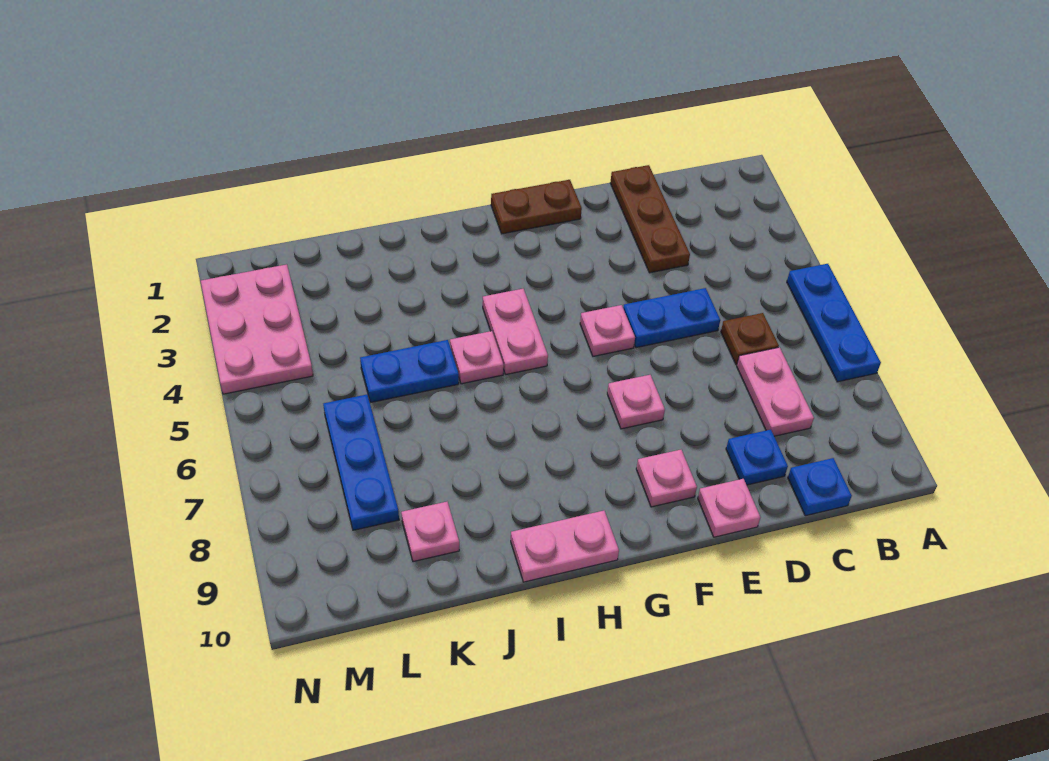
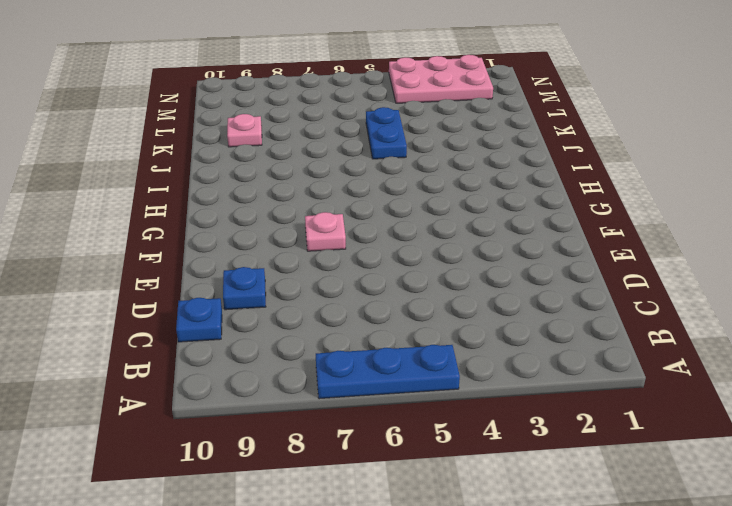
none -> brown plate C6 level 1
none -> pink plate C7:C8 level 1
none -> brown plate D1:D3 level 1

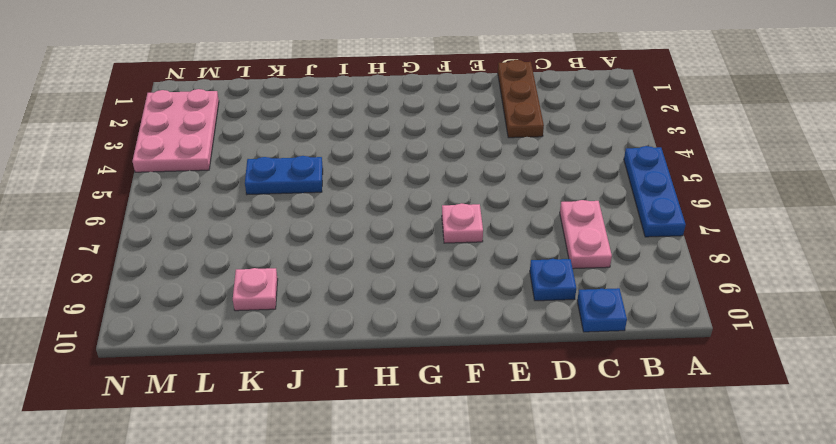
none -> brown plate C6 level 1
none -> blue plate D5:E5 level 1
none -> pink plate E10 level 1

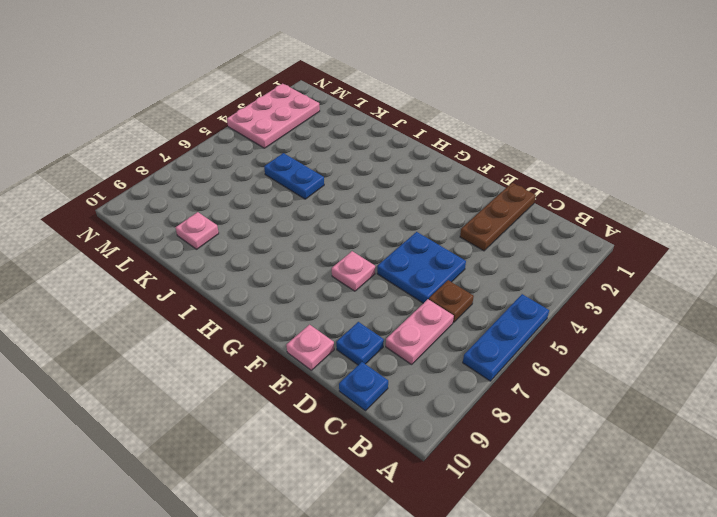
blue plate D5:E6 level 1 -> blue plate D5:E5 level 1
none -> brown plate F1:G1 level 1
none -> pink plate F5 level 1
none -> pink plate F9 level 1

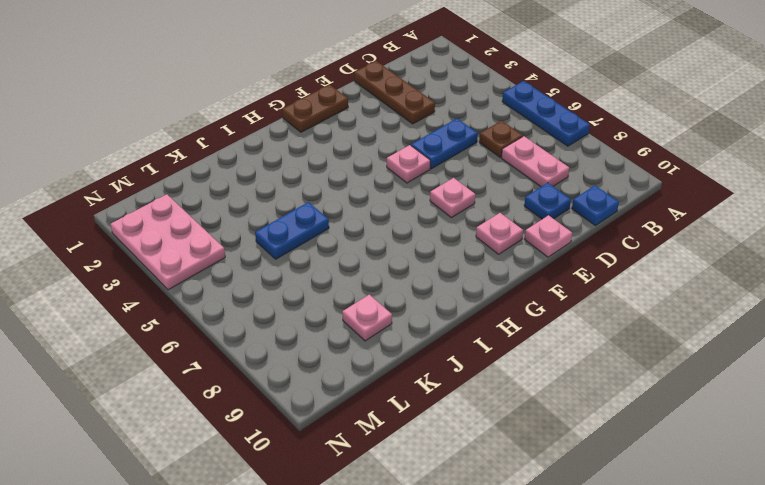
none -> pink plate H4:H5 level 1
none -> pink plate H10:I10 level 1
none -> pink plate I5 level 1

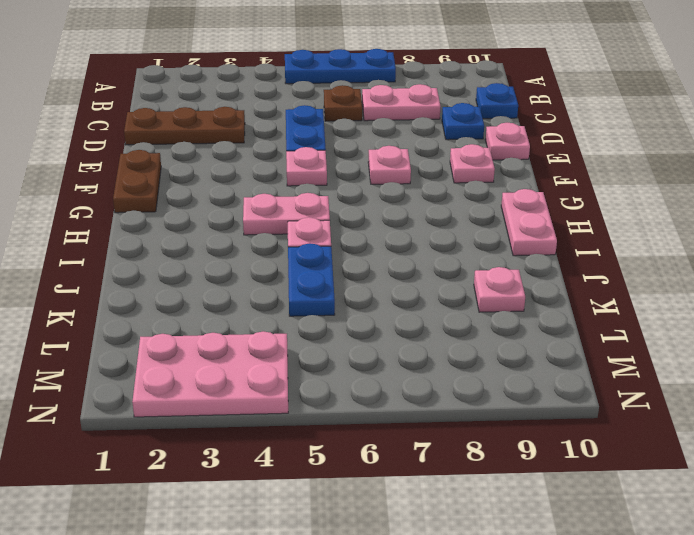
none -> blue plate L6:L8 level 1

